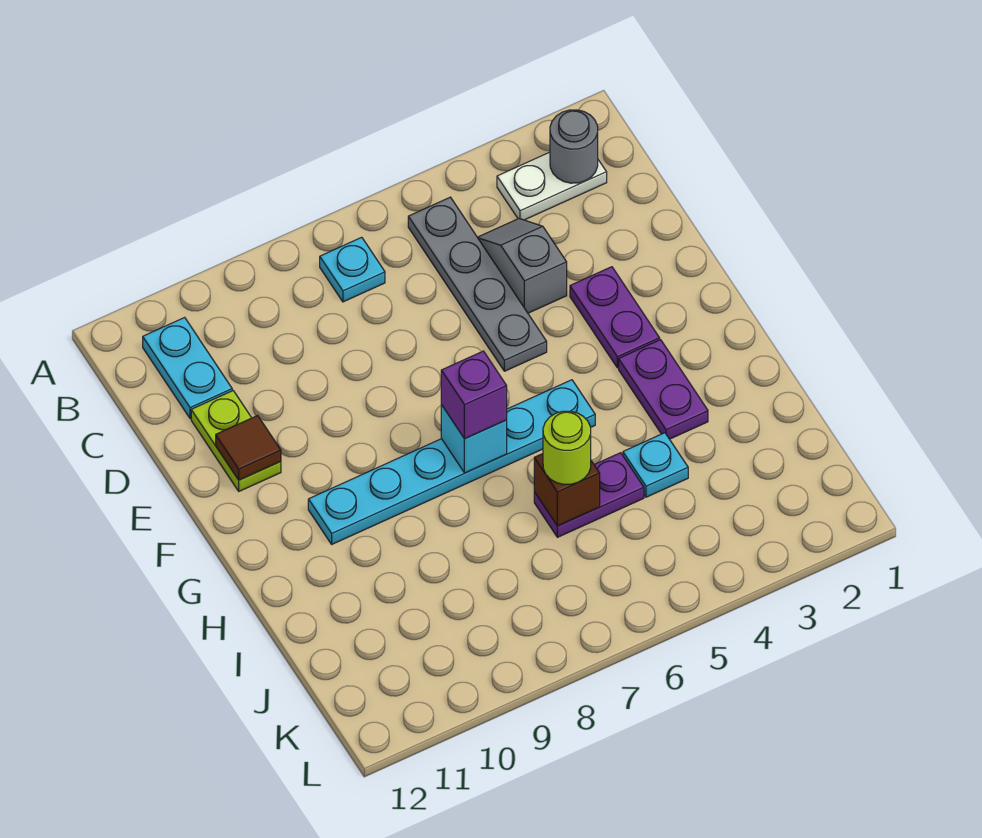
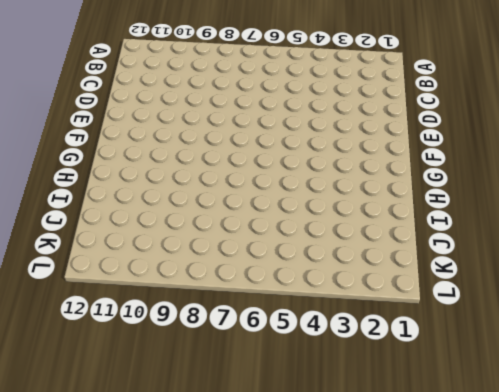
none -> white plate B2:B3 level 1
none -> grey plate B5:E5 level 1
none -> cyan plate B7 level 1

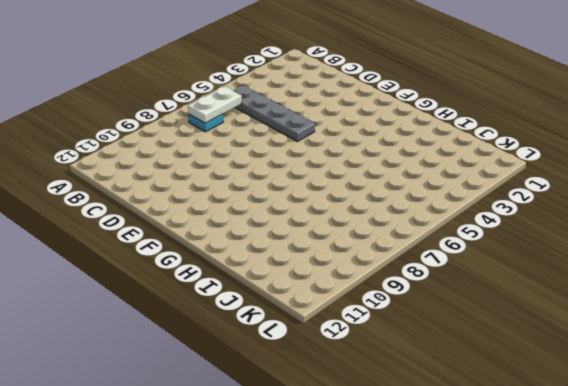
white plate B6:B7 level 2 -> white plate B2:B3 level 1
none -> cyan plate B11:C11 level 1
none -> grey slope C4:D4 level 1 top D
none -> lime plate D11:E11 level 1

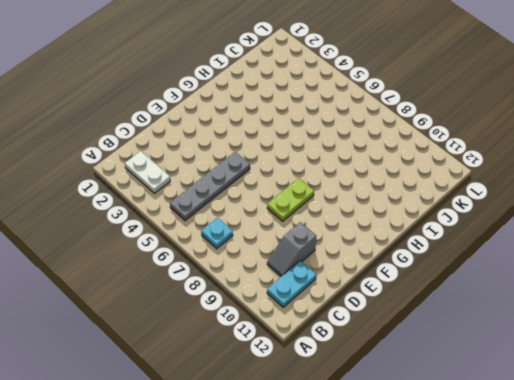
grey slope C10:D10 level 1 top D -> grey slope C4:D4 level 1 top D
lime plate E8:F8 level 1 -> lime plate D11:E11 level 1
none -> purple plate E3:F3 level 1
none -> purple plate G3:H3 level 1
none -> cyan plate G5:G10 level 1

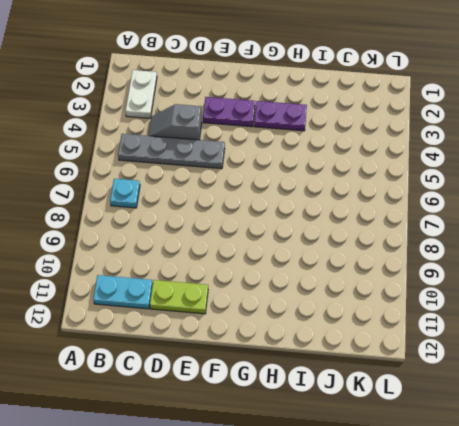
none -> cyan plate G5:G10 level 1
none -> cyan plate I4 level 1
none -> purple plate I5:I6 level 1

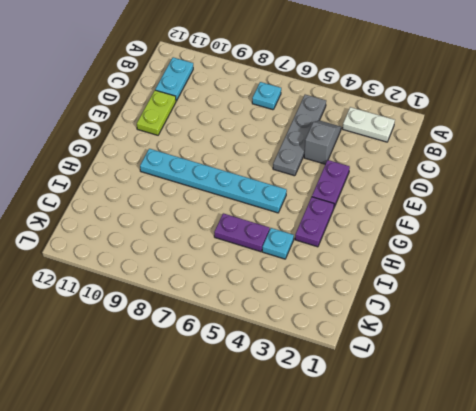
none -> grey round brick B2 level 2
none -> brown tile E11 level 2
none -> cyan brick G7 level 2

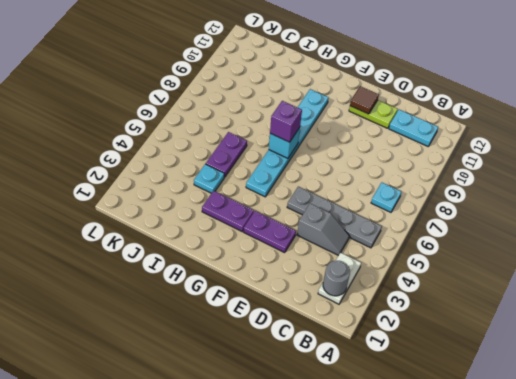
none -> brown brick I6 level 2
none -> lime round brick I6 level 3

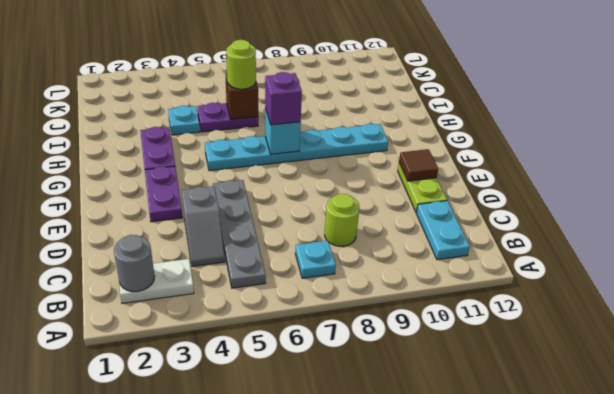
lime round brick C8 level 1 -> none

